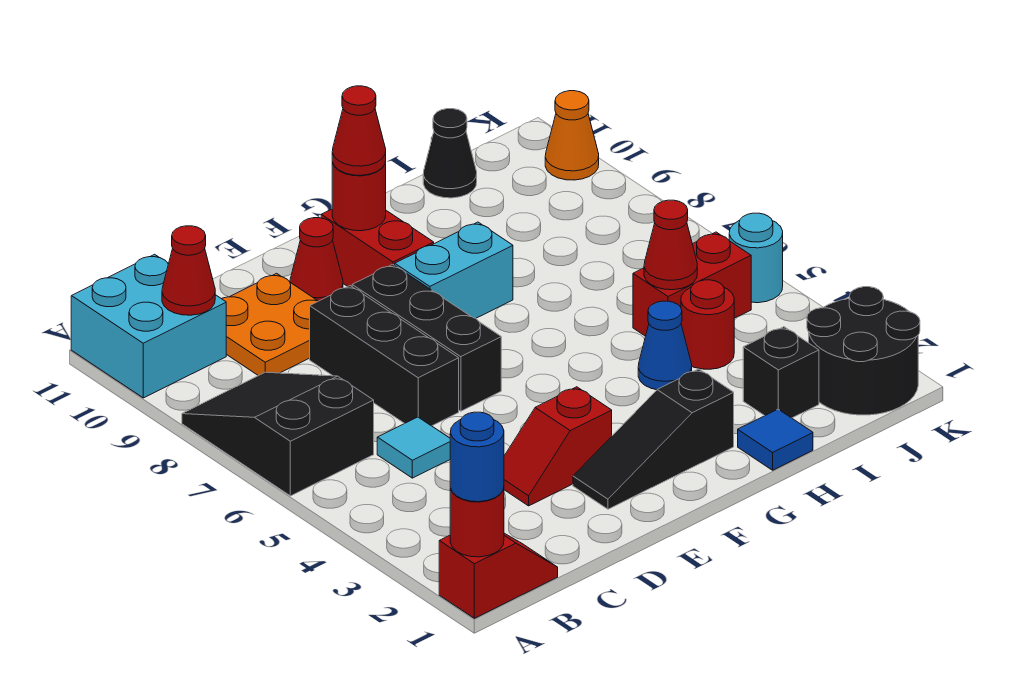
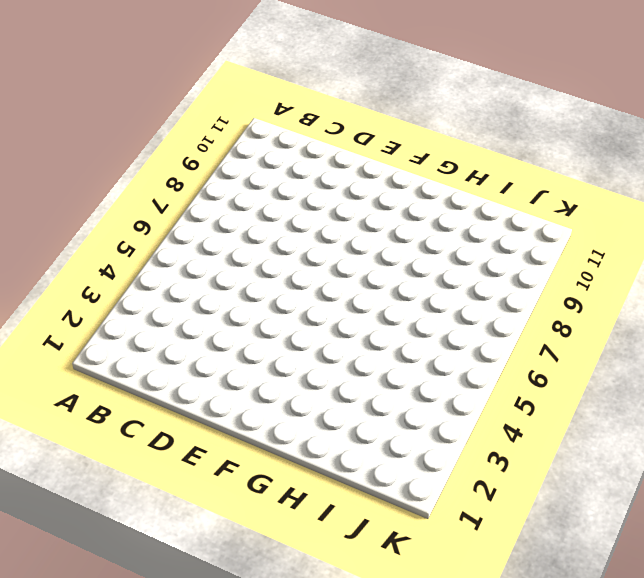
none -> red slope A1:B1 level 1 top A
none -> black slope A6:B8 level 1 top 6
none -> cyan brick A10:B11 level 1

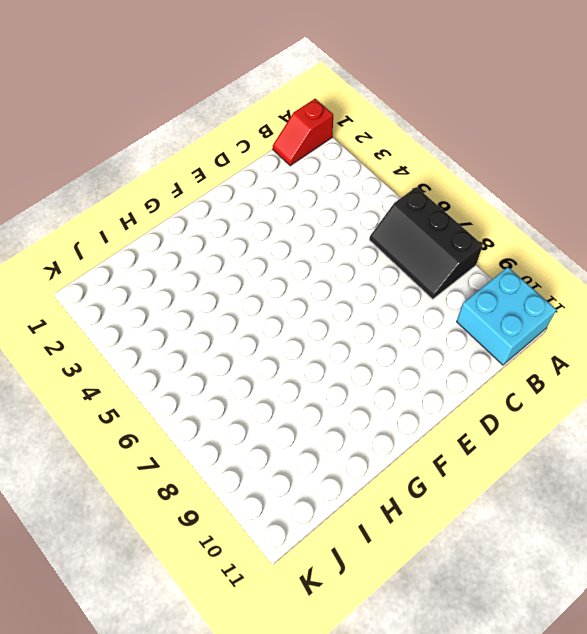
black slope A6:B8 level 1 top A -> black slope A6:B8 level 1 top 6
none -> cyan tile C5 level 1
none -> orange plate C9:D10 level 1
none -> red slope D3:E3 level 1 top E

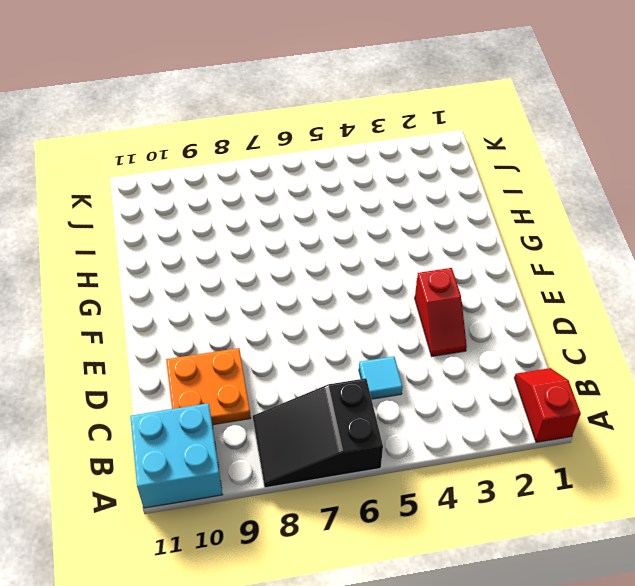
none -> black brick D6:D8 level 1
none -> black slope E2:G2 level 1 top G
none -> black brick E6:E8 level 1

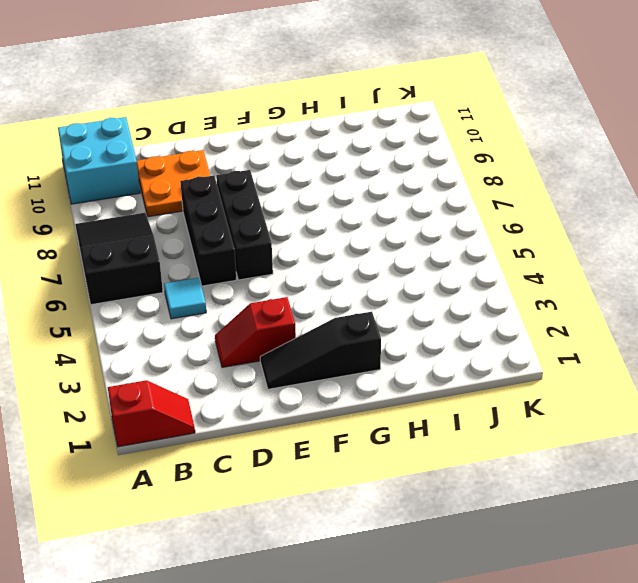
none -> red cone E10 level 1
none -> cyan brick F8:G8 level 1
none -> red brick F9:F10 level 1

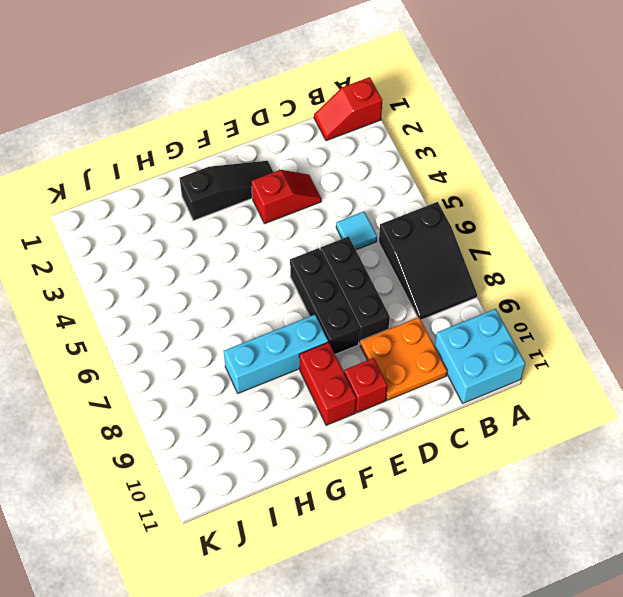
red brick E10 level 1 -> red cone E10 level 1
cyan brick F8:H8 level 1 -> cyan brick F8:G8 level 1
none -> blue tile H1 level 1
none -> blue cone H4 level 1
none -> black brick I2 level 1

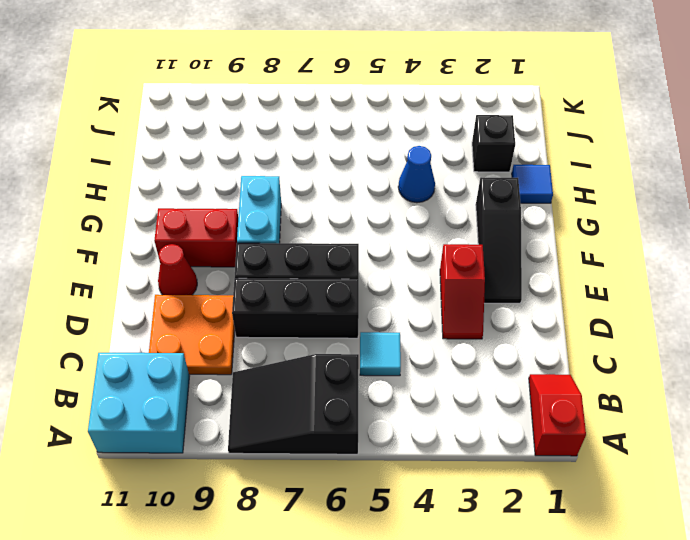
none -> red round brick I4 level 1
none -> red brick I5:J5 level 1
none -> black cone I11 level 1

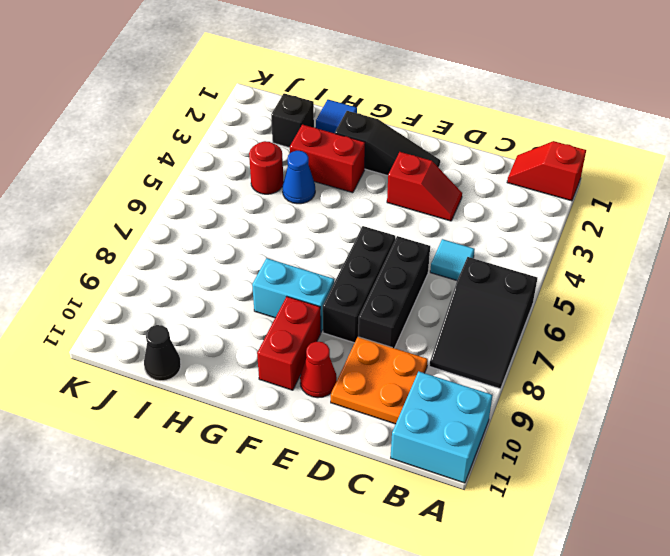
red brick G3:H3 level 1 -> red brick I5:J5 level 1
none -> black round brick J1:K2 level 1
none -> cyan round brick K5 level 1
none -> orange cone K10 level 1

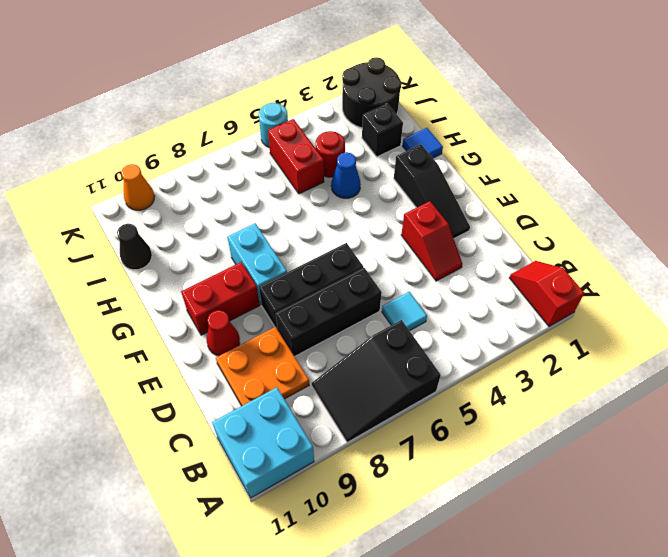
none -> red round brick A1 level 2
none -> red cone B10 level 2
none -> red round brick F10 level 2

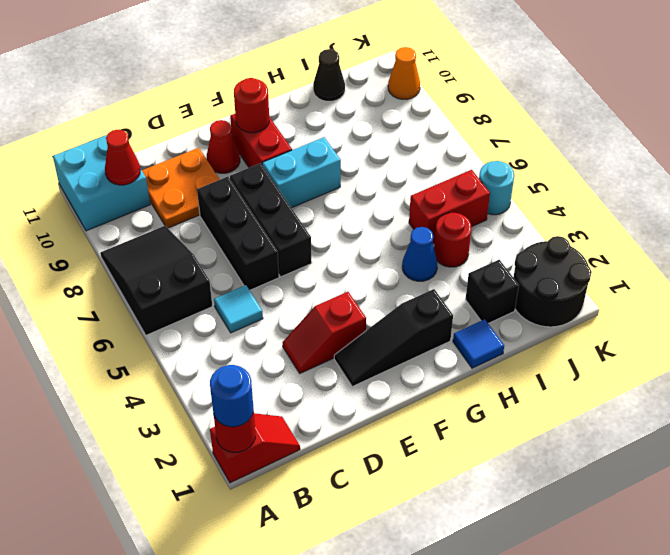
none -> red cone I5 level 2
none -> red cone F10 level 3

